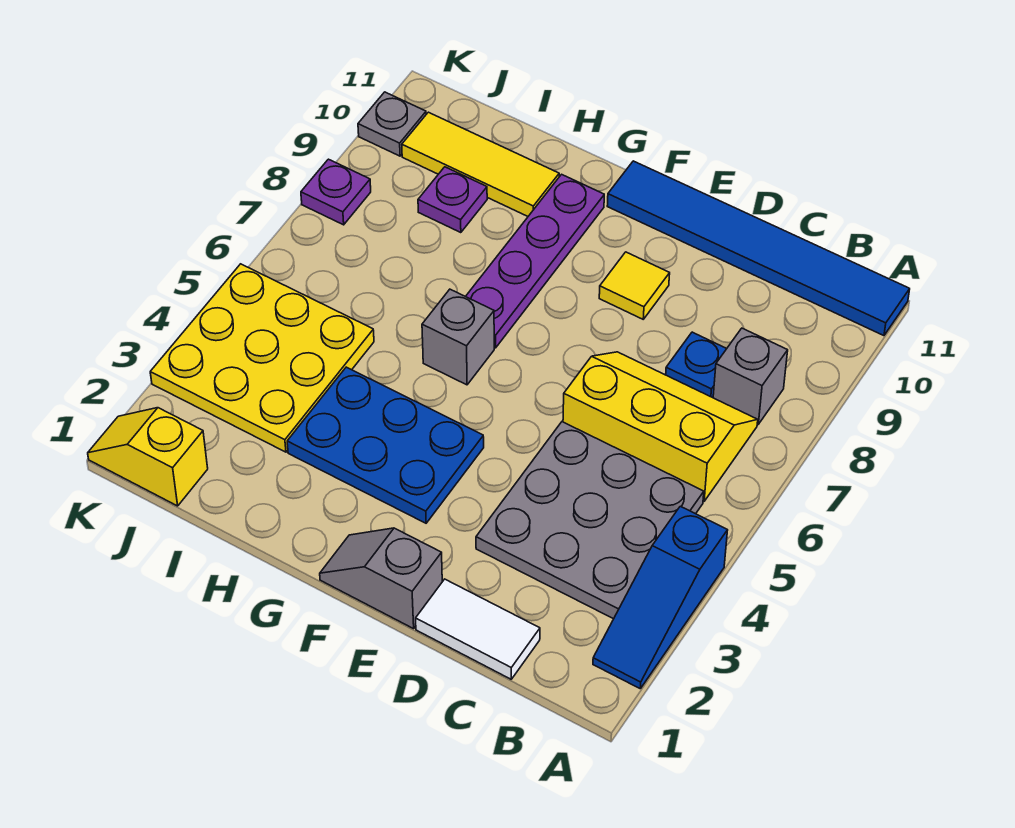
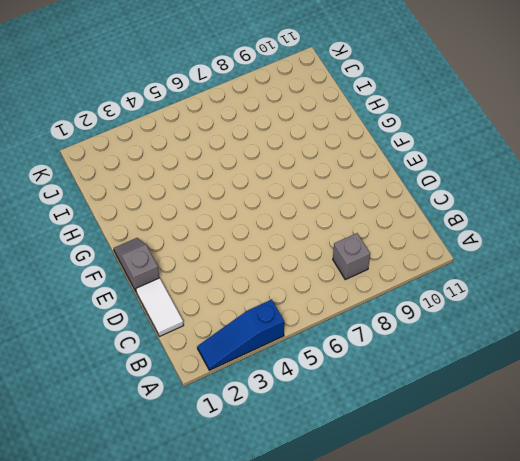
none -> blue tile A11:F11 level 1
none -> grey plate B3:D5 level 1
none -> yellow slope B6:D7 level 1 top 6

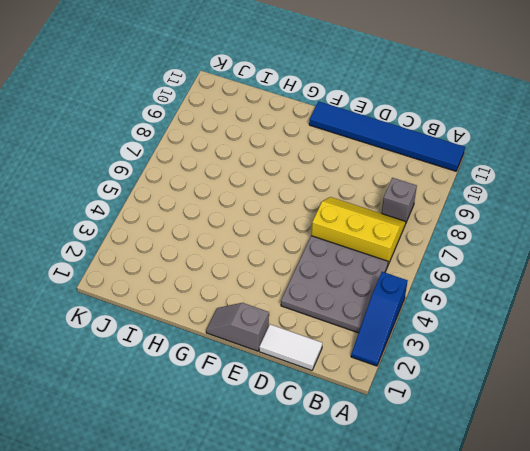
none -> blue plate C8 level 1
none -> yellow tile E9 level 1
none -> blue plate F3:H4 level 1

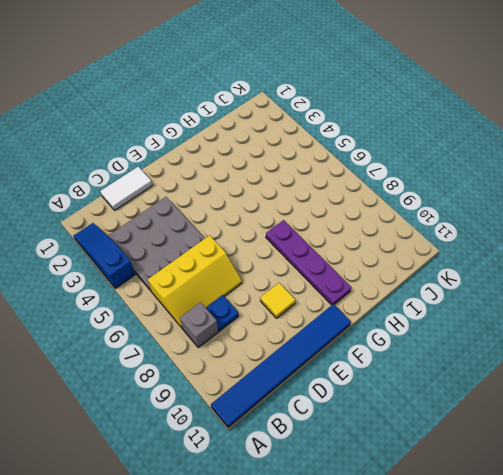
none -> grey slope E1:F1 level 1 top E
none -> blue plate F3:H4 level 1
none -> grey brick G6 level 1

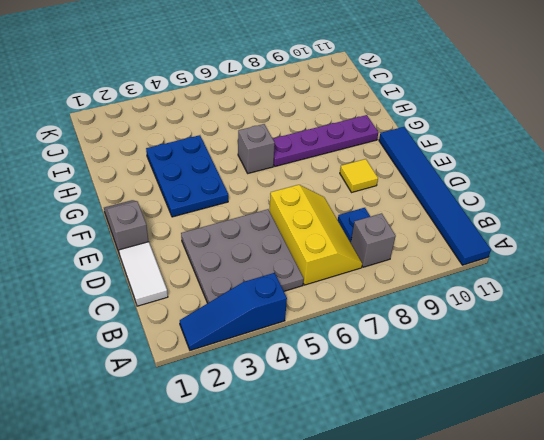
none -> yellow tile H10:J10 level 1
none -> yellow plate I3:K5 level 1
none -> purple plate I9 level 1

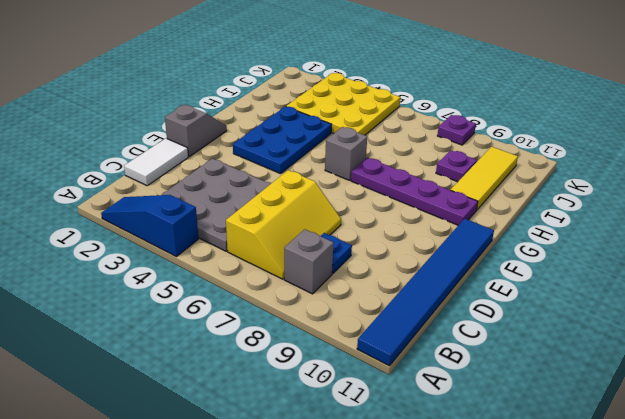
none -> yellow tile E9 level 1
none -> yellow slope J1:K1 level 1 top J
none -> grey plate K10 level 1

